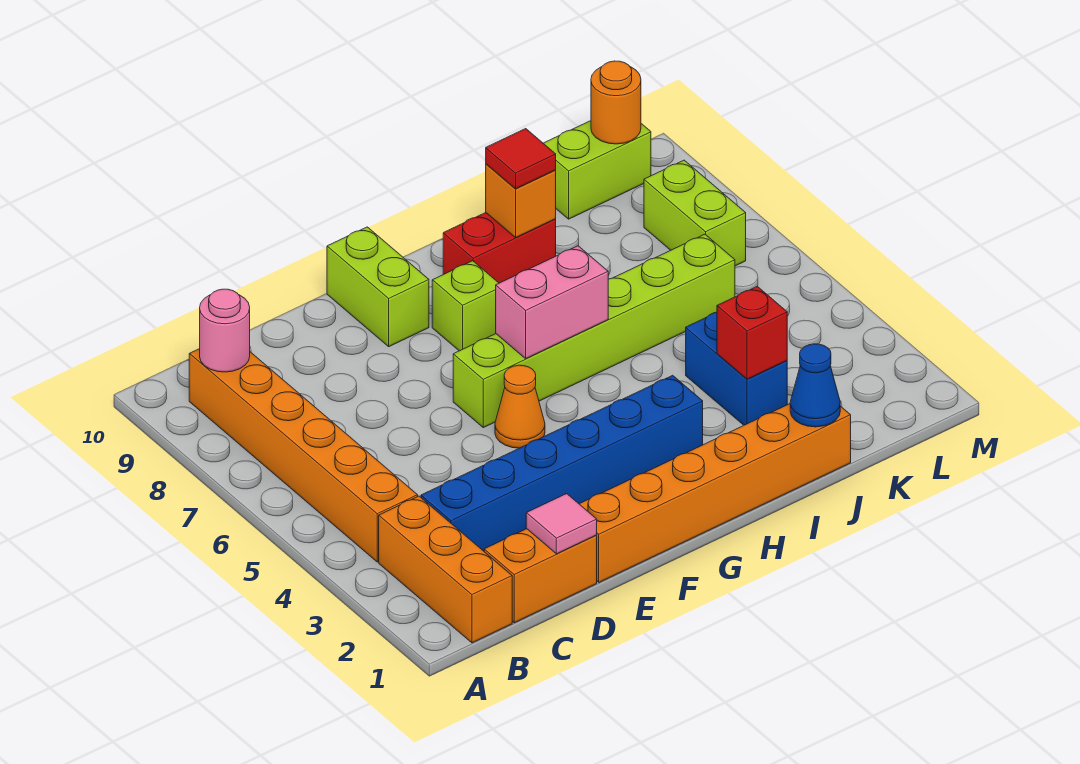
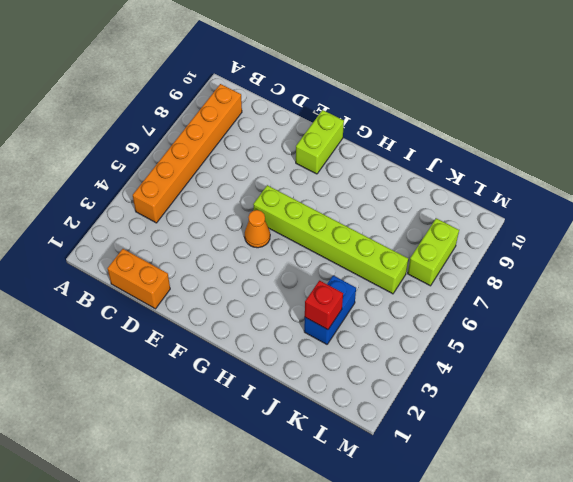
none -> orange brick B1:B3 level 1
none -> blue brick C3:H3 level 1
none -> orange brick E1:J1 level 1

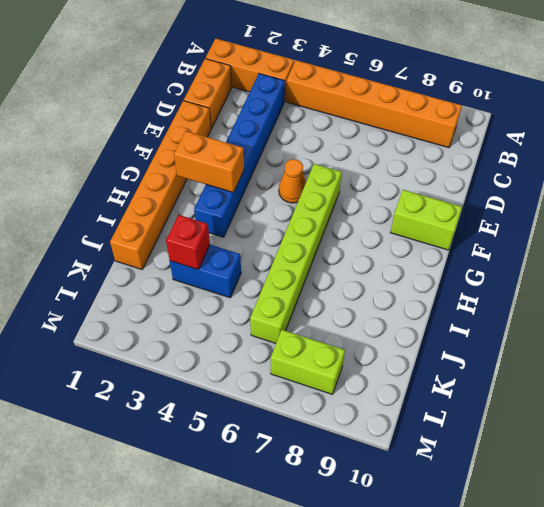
orange brick G2:G3 level 2 -> none
none -> lime brick G8 level 1
none -> red brick H9:I9 level 1
none -> lime brick K10:L10 level 1

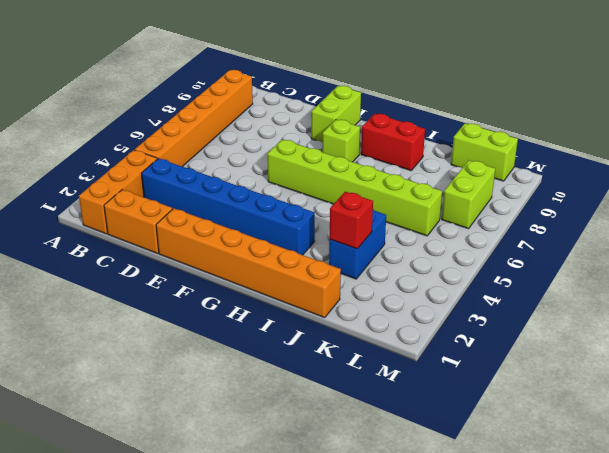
none -> orange cone F5 level 1
none -> pink round brick B9 level 2
none -> pink tile D1 level 2

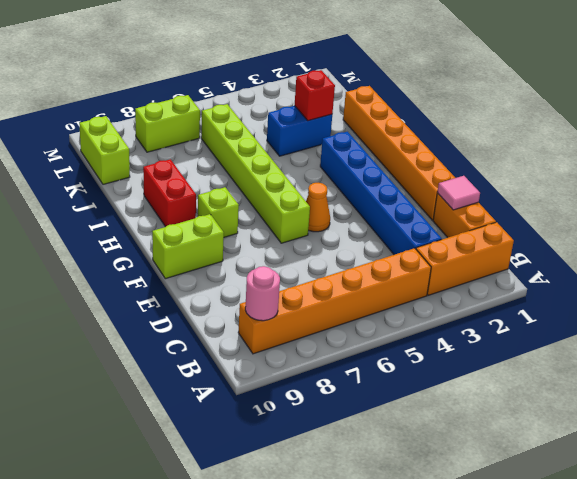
none -> pink brick G6:H6 level 2
none -> orange brick I9 level 2
none -> blue cone J1 level 2

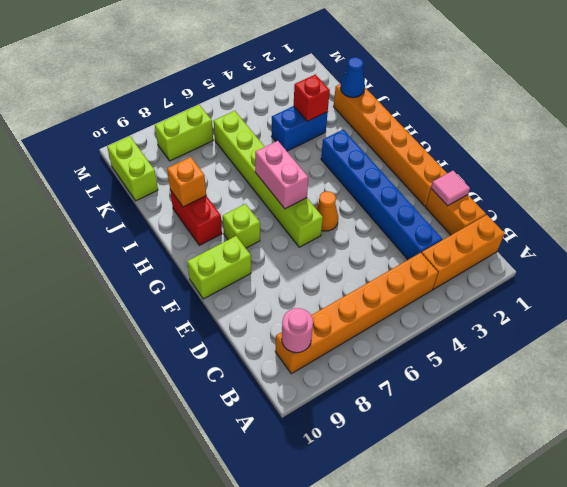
none -> orange round brick L10 level 2
none -> red tile I9 level 3

